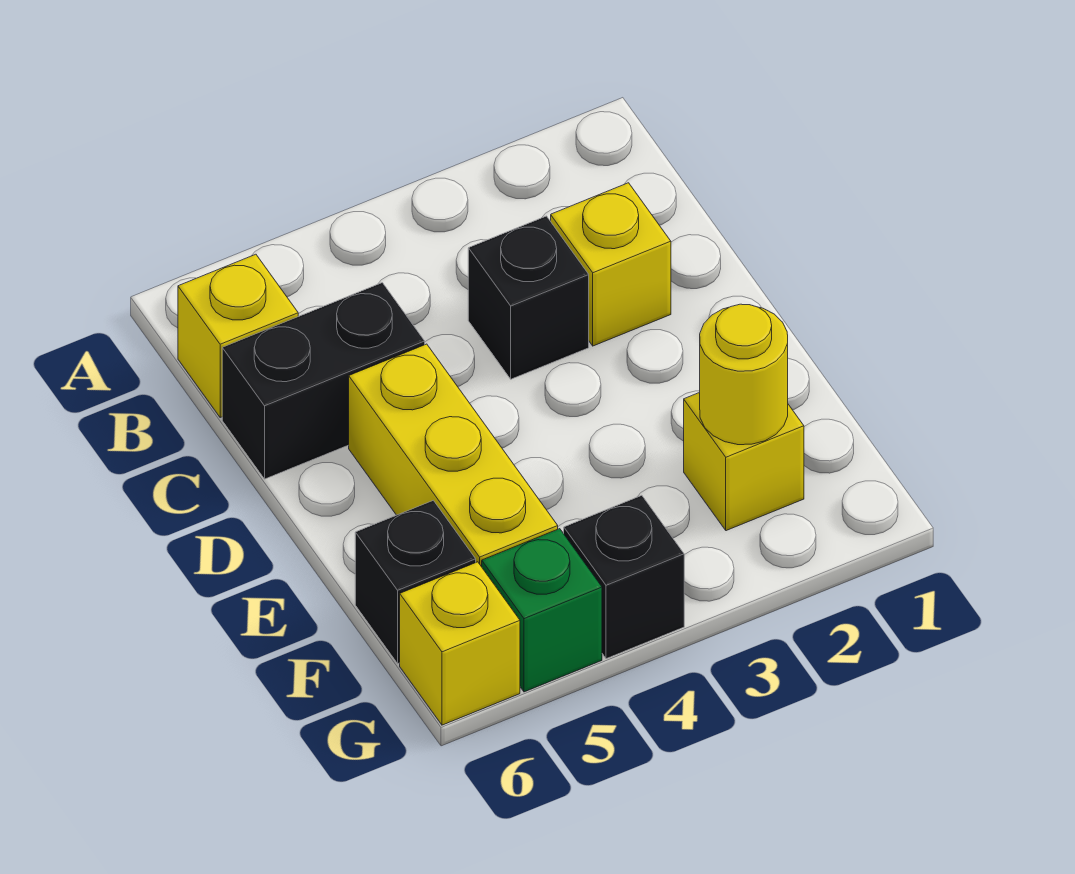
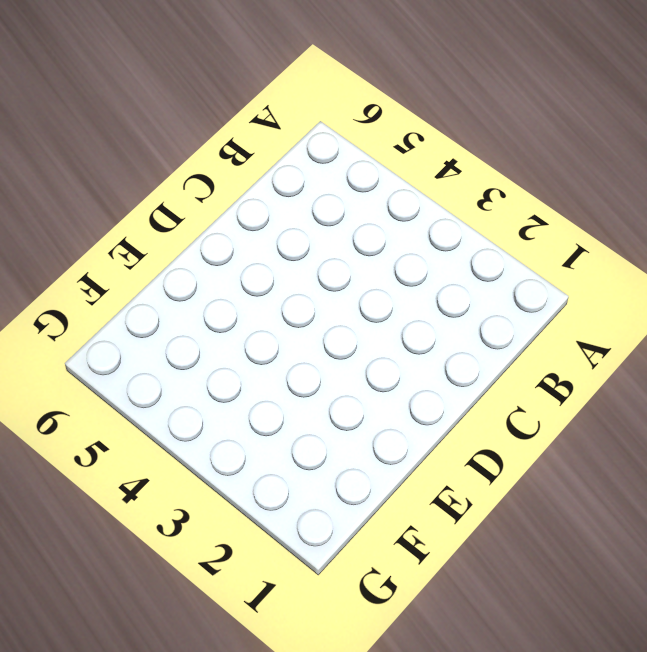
none -> yellow brick B6 level 1
none -> yellow brick C2 level 1

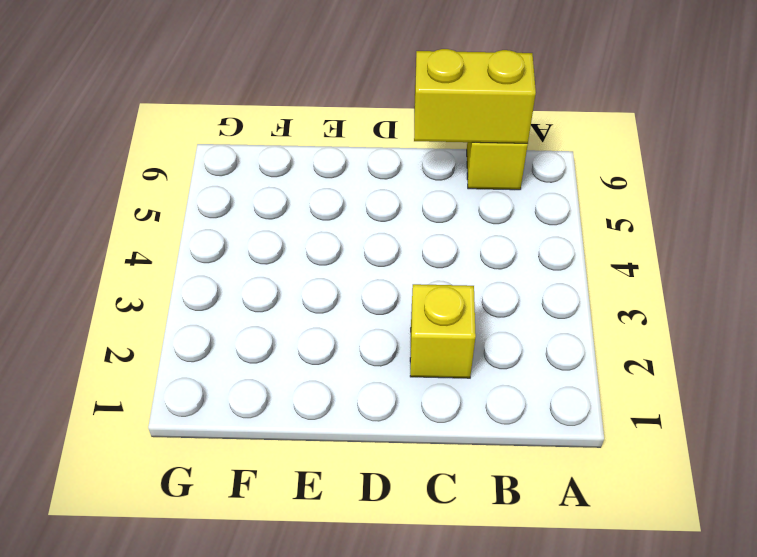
yellow brick B6:C6 level 2 -> none
none -> black brick C3 level 1
none -> black brick C5:C6 level 1

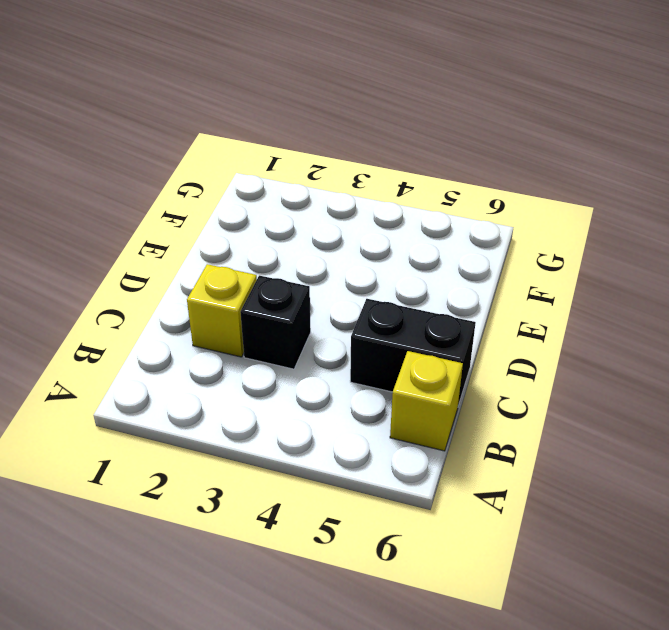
none -> yellow brick D5:F5 level 1
none -> yellow brick F2 level 1

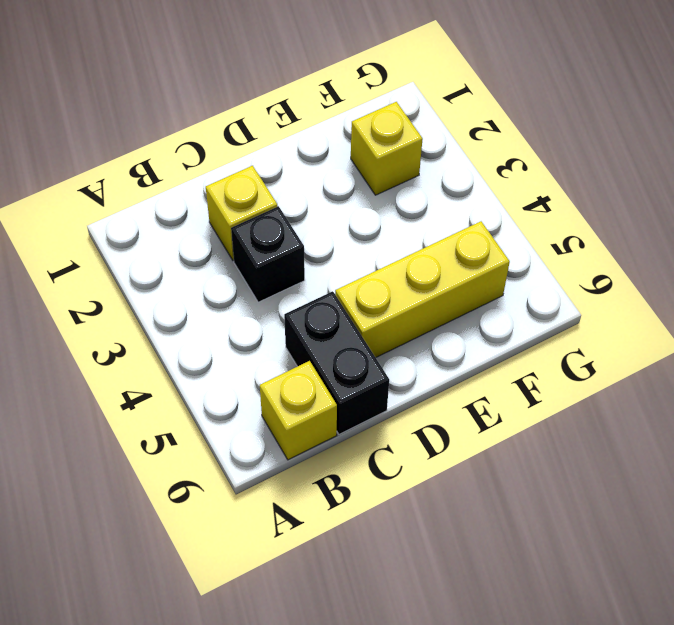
none -> black brick F6 level 1
none -> black brick G4 level 1

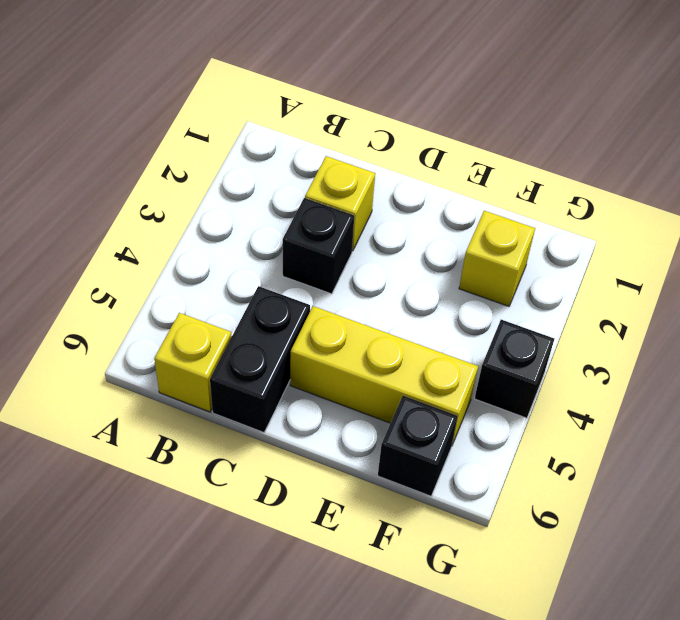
none -> green brick G5 level 1
none -> yellow brick G6 level 1

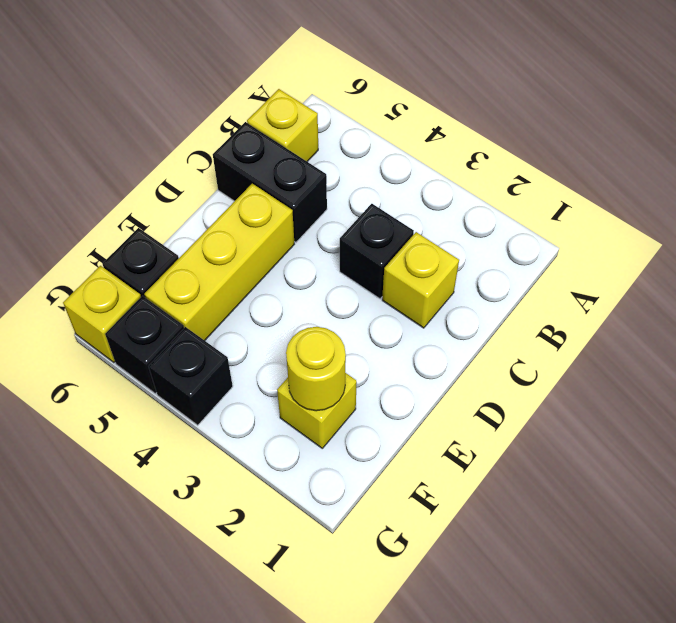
black brick G5 level 1 -> green brick G5 level 1

